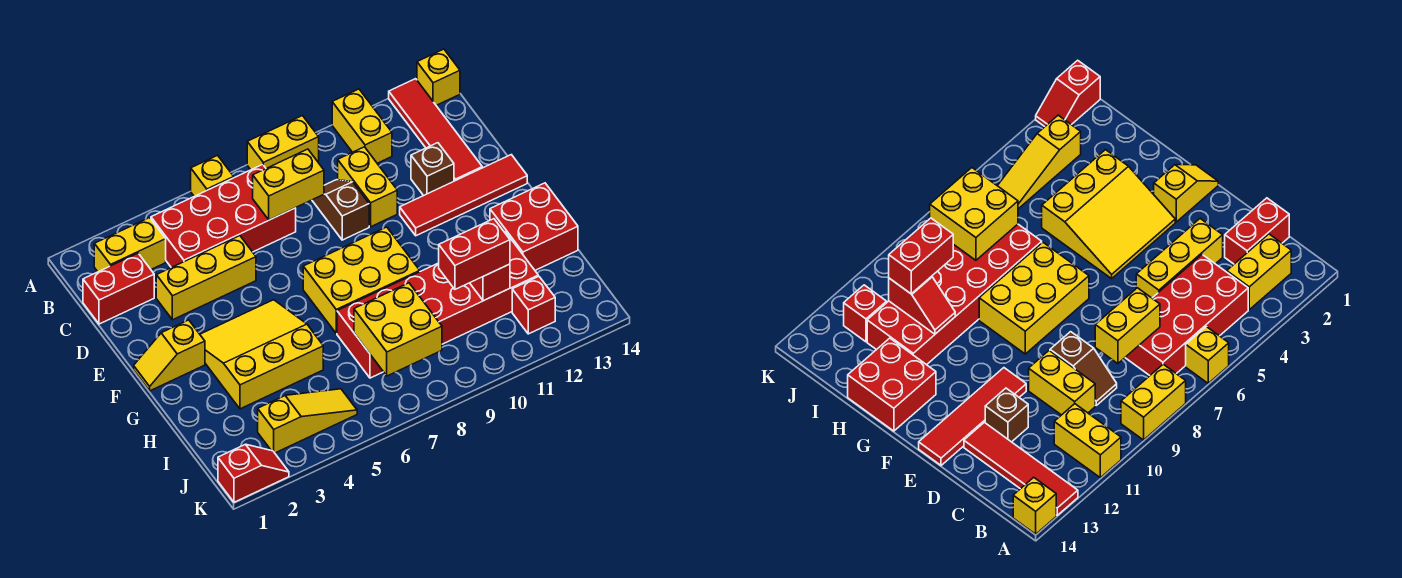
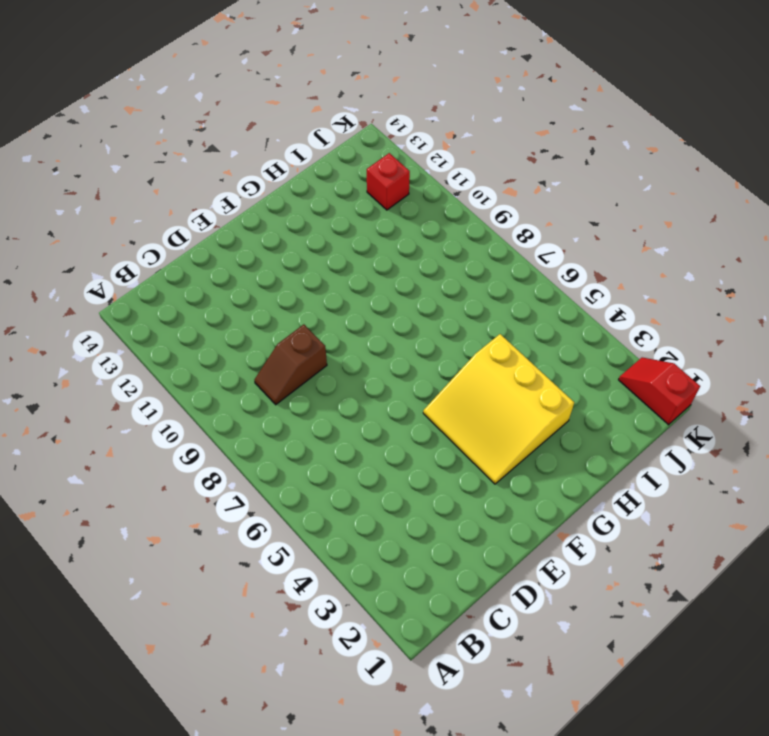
none -> yellow brick A6 level 1
none -> yellow brick A8:A9 level 1
none -> yellow brick A11:B11 level 1

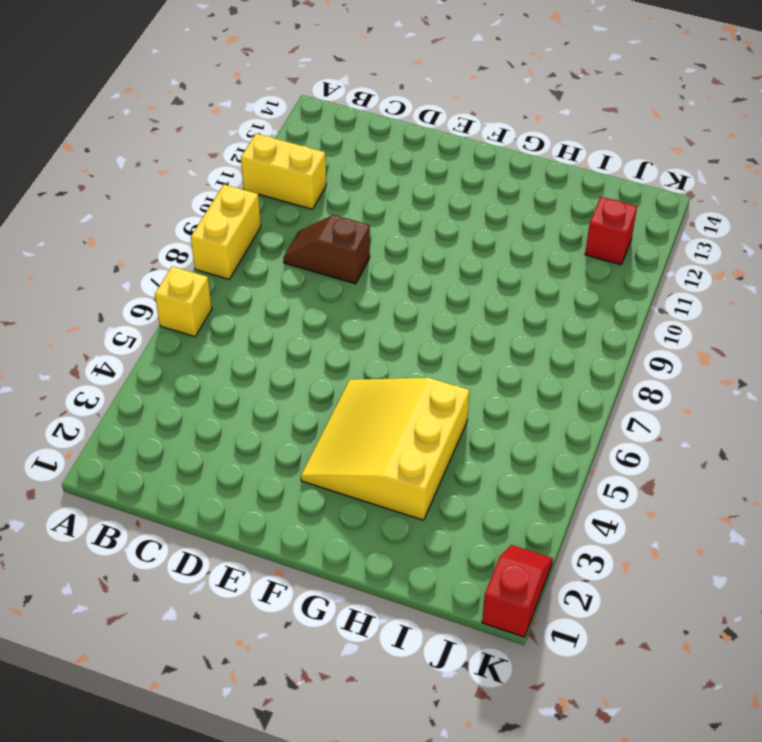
none -> red tile A13:D13 level 1
none -> yellow brick A14 level 1
none -> yellow brick B2:B3 level 1

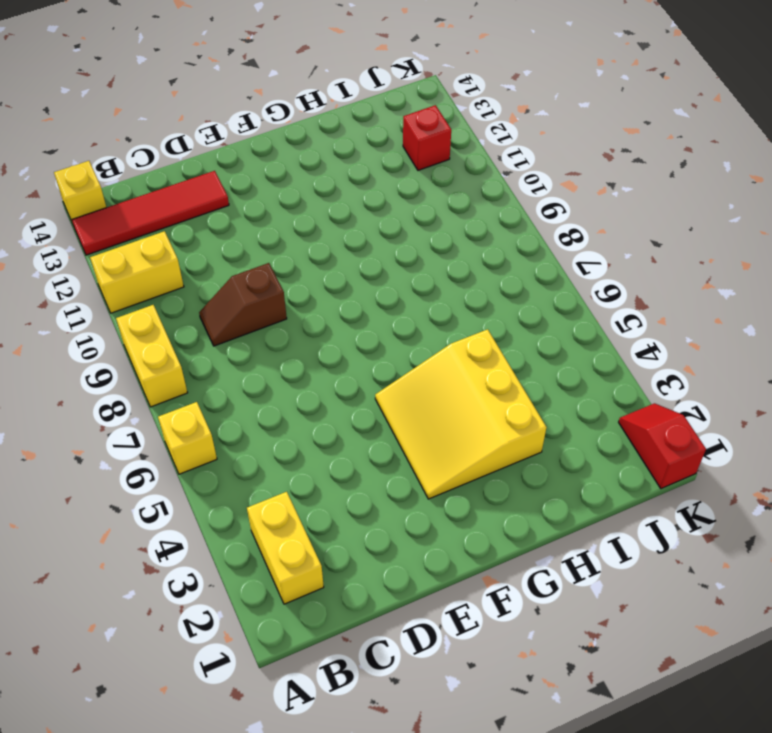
none -> red brick B4:C7 level 1
none -> red brick C1:C2 level 1
none -> yellow brick C10:D10 level 1

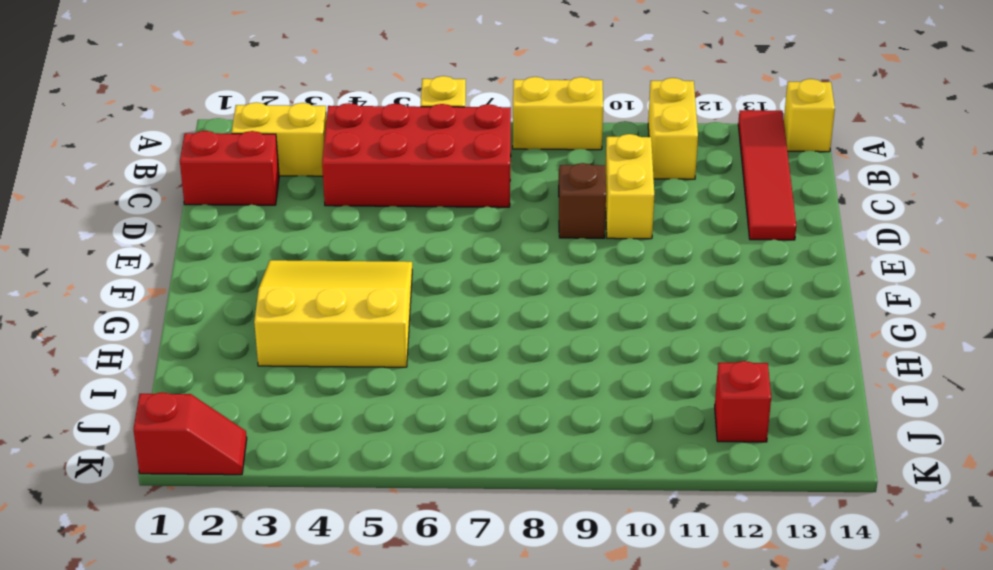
none -> yellow brick D3:D5 level 1
none -> brown brick D12 level 1
none -> red tile E11:E14 level 1

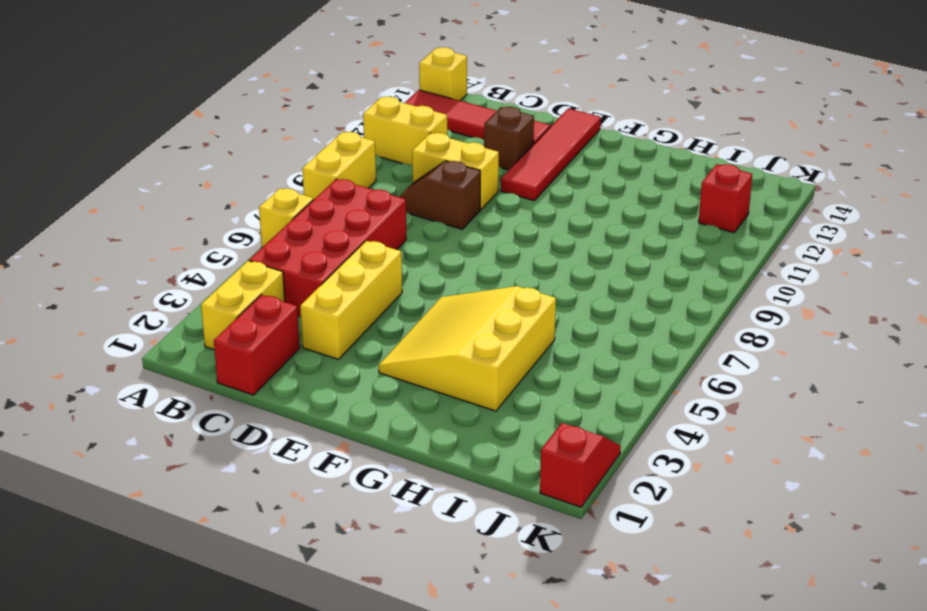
none -> yellow slope F1:F2 level 1 top 2
none -> yellow brick F7:G9 level 1
none -> red brick G13:H14 level 1

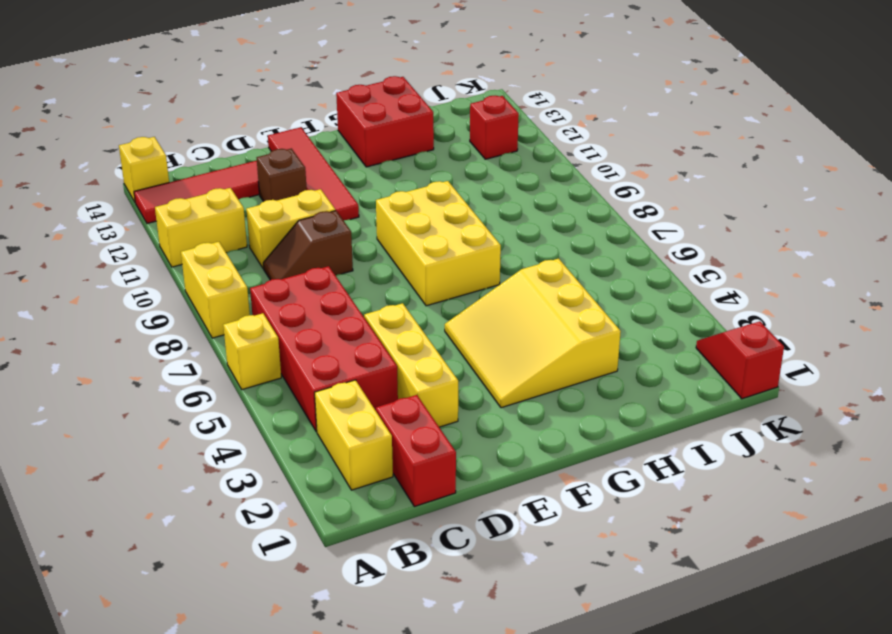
none -> yellow slope F1:F2 level 1 top 2
none -> red brick H7:I12 level 1
none -> yellow slope J3:J5 level 1 top 3

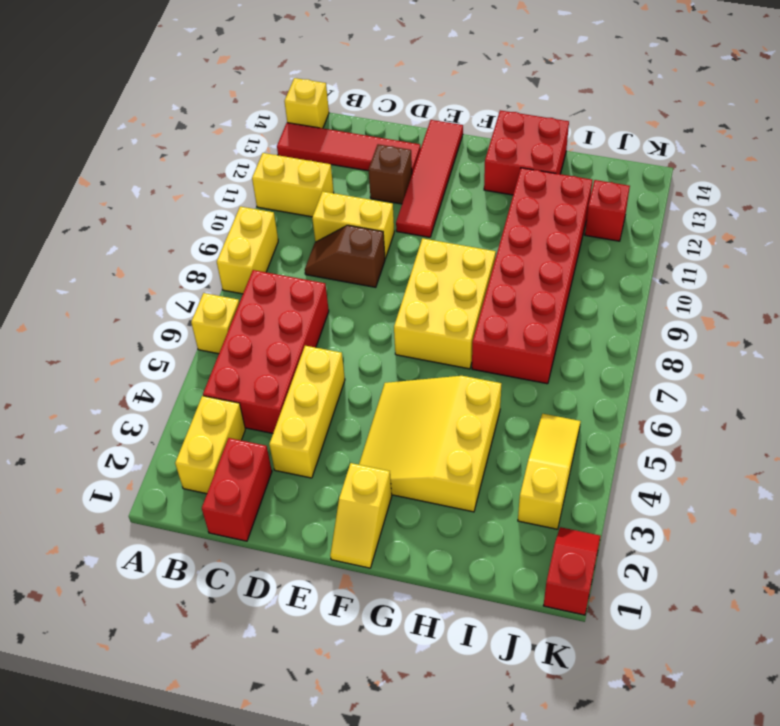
none -> yellow brick C7:C8 level 2
none -> red slope H11:I11 level 2 top I
none -> yellow brick I7:J8 level 2

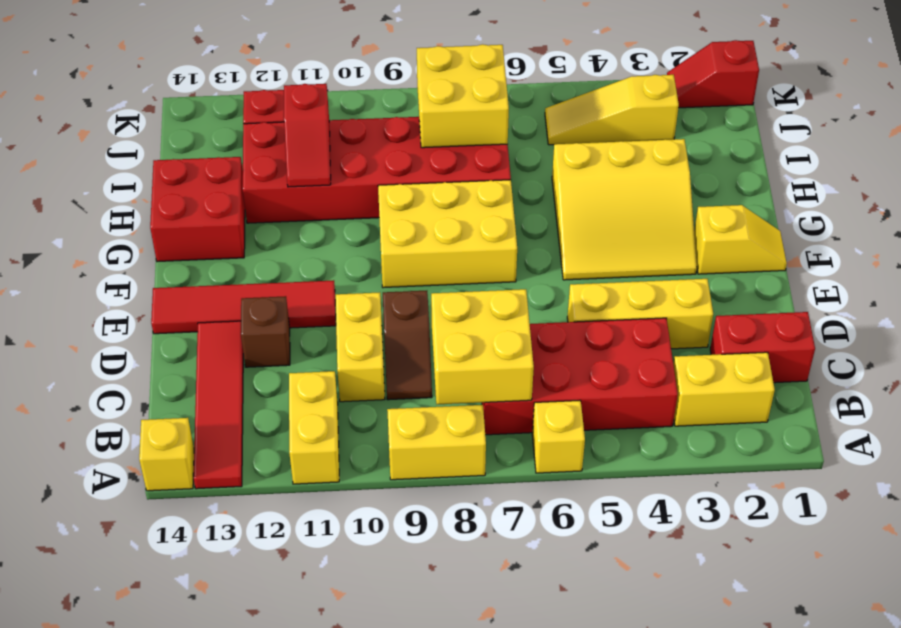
yellow brick B7:C8 level 2 -> yellow brick C7:C8 level 2
none -> red brick I10:I11 level 3

